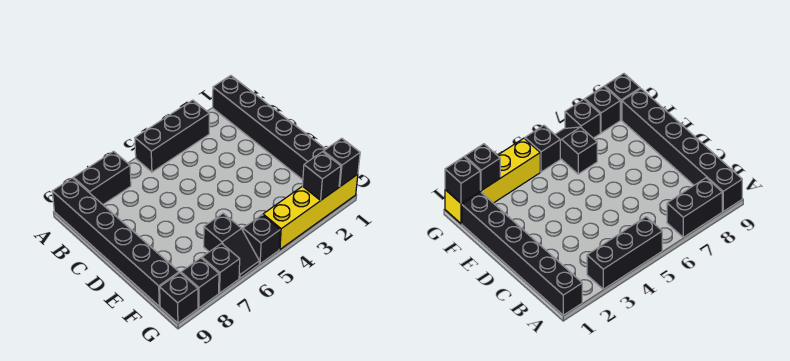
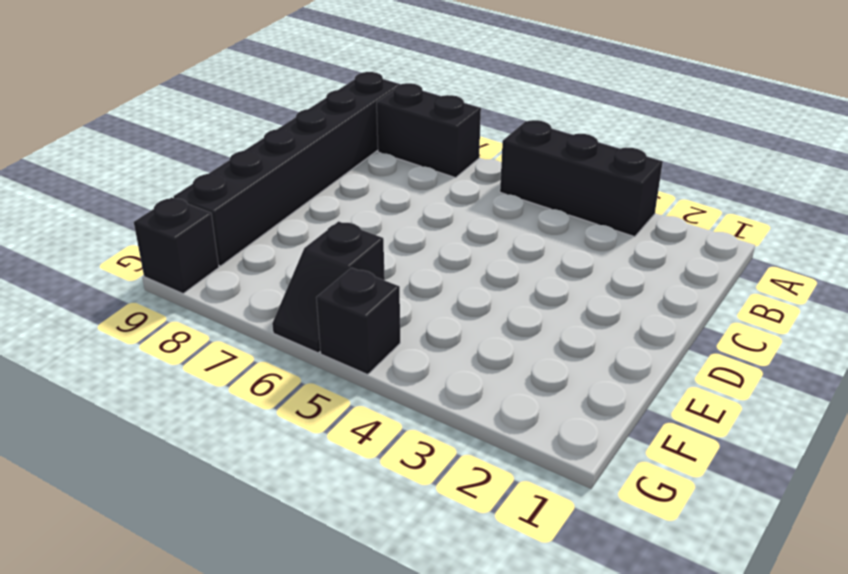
none -> black brick A1:F1 level 1
none -> yellow brick G1:G4 level 1
none -> black brick G7 level 1

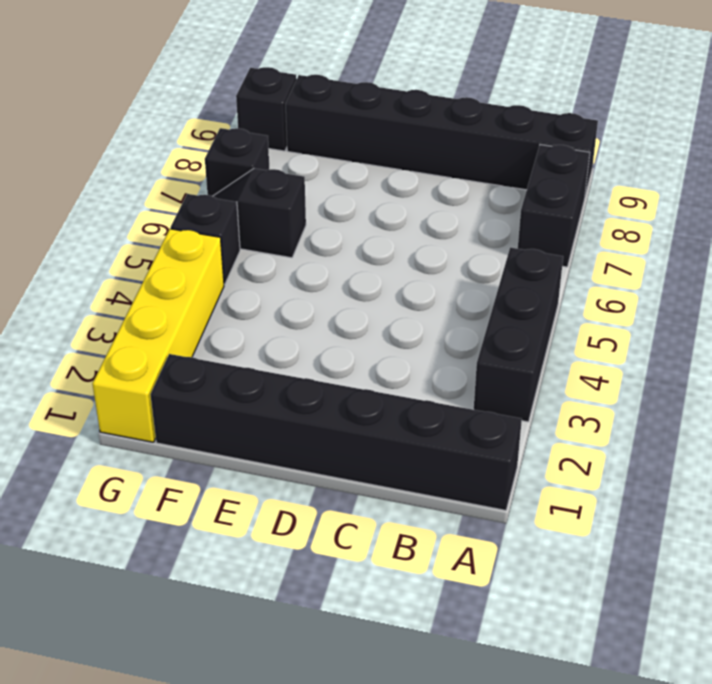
none -> black brick G8 level 1
none -> black brick G1 level 2
none -> black brick G2 level 2

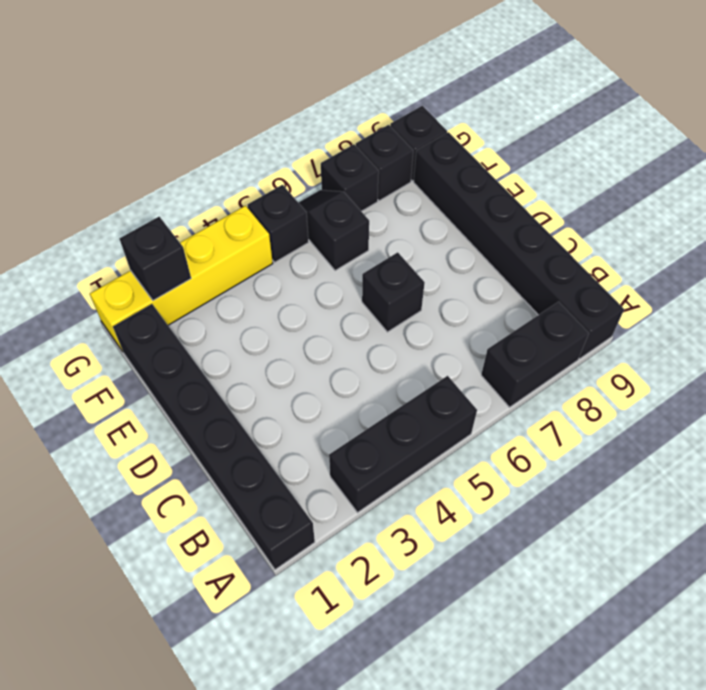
black brick D6 level 1 -> black brick G1 level 2

